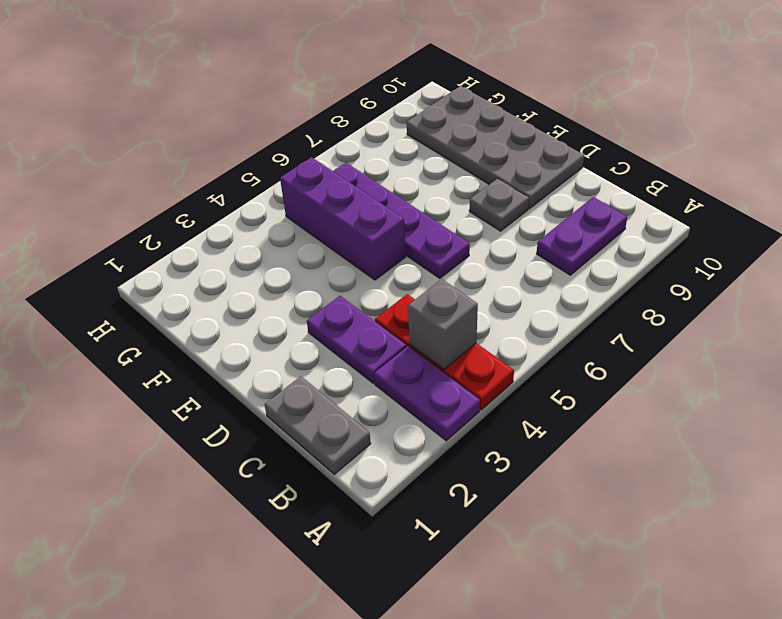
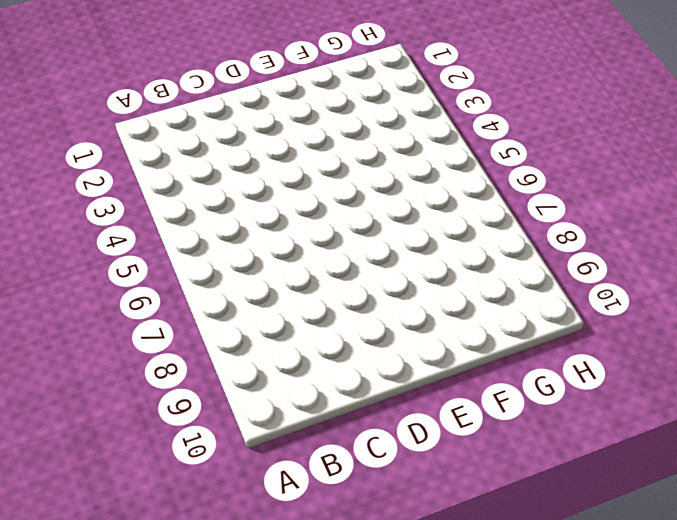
none -> purple plate A3:B3 level 1
none -> red plate A4:C4 level 1

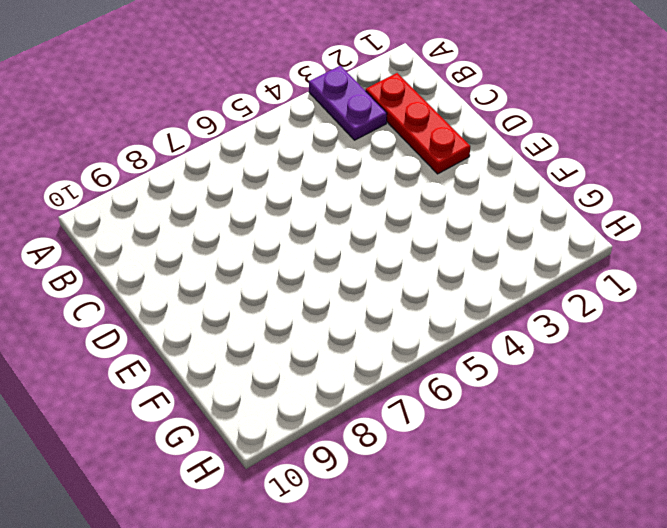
red plate B2:D2 level 1 -> red plate A4:C4 level 1
none -> grey plate B1:C1 level 1
none -> purple plate B8:B9 level 1

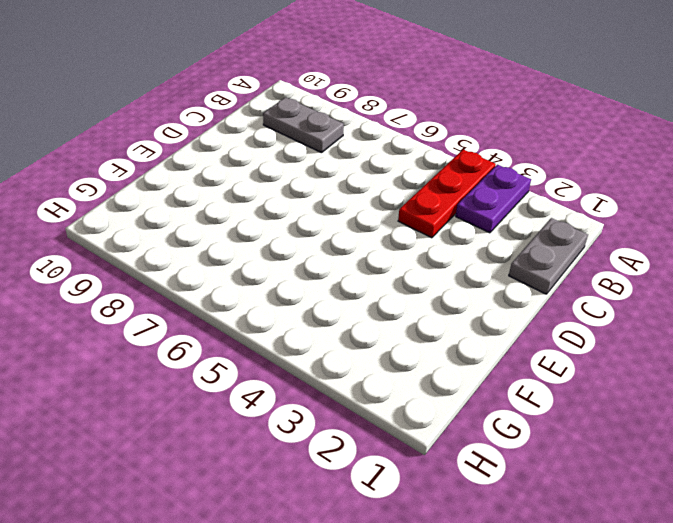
grey plate B8:B9 level 1 -> purple plate B8:B9 level 1
none -> purple plate C3:D3 level 1
none -> purple plate D6:G6 level 1

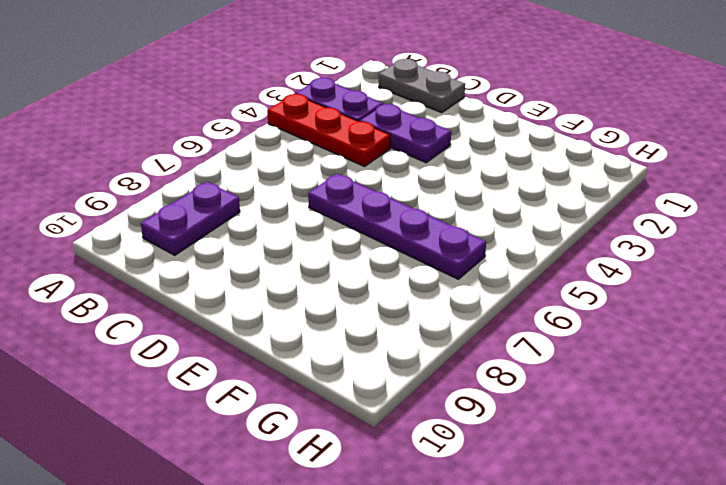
none -> grey plate D8 level 1
none -> grey plate D9:G10 level 1

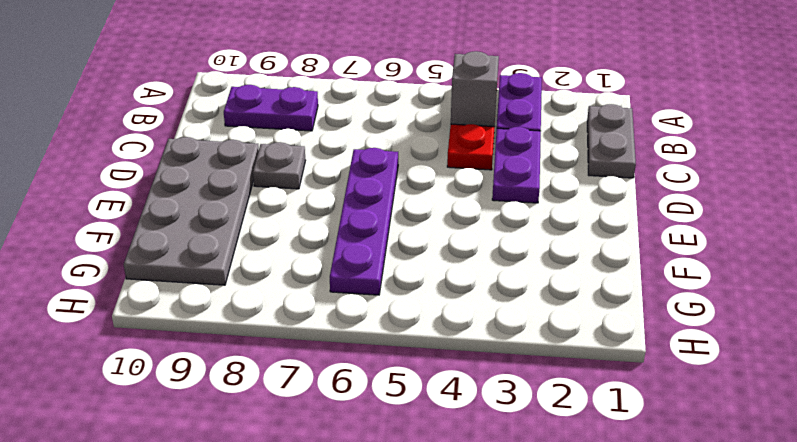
none -> purple brick E5:G5 level 1

